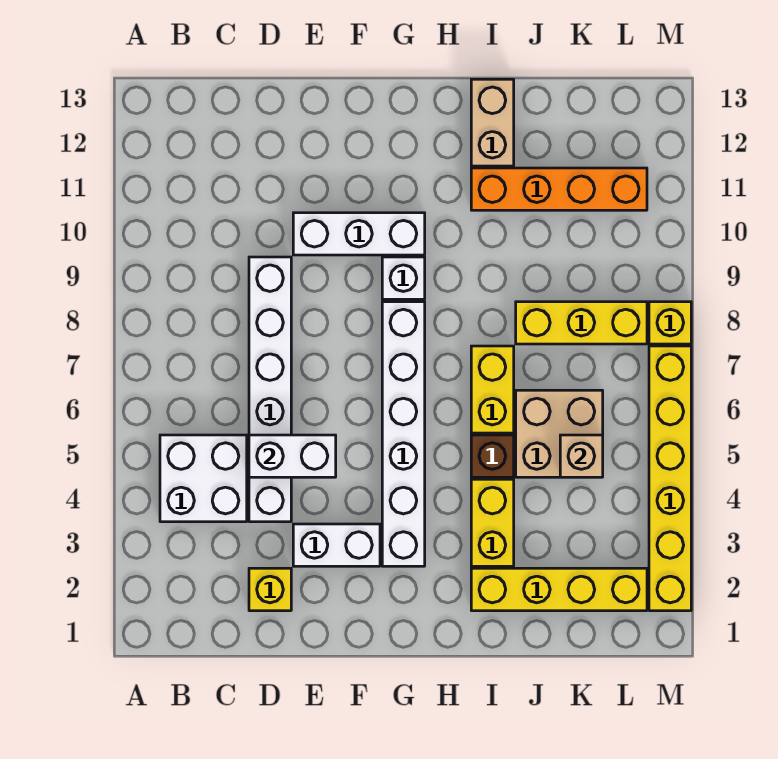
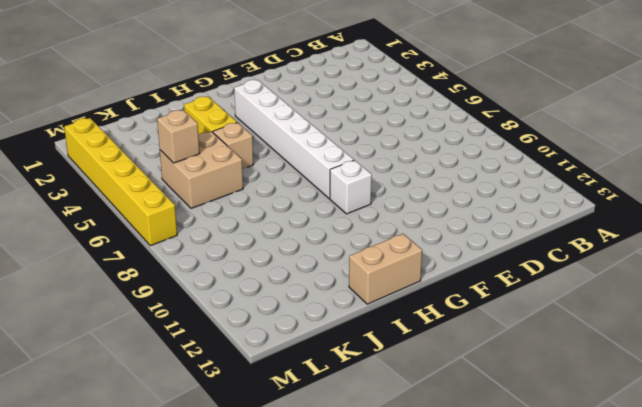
tan brick H13:I13 level 1 -> tan brick I12:I13 level 1
tan brick I5 level 1 -> brown brick I5 level 1
none -> white brick B4:C5 level 1
none -> yellow brick D2 level 1
none -> white brick D4:D9 level 1

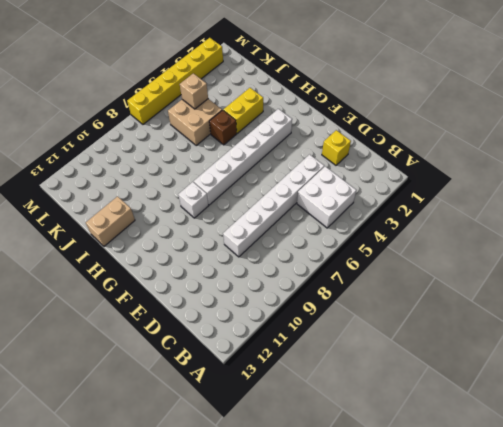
none -> white brick E3:F3 level 1
none -> white brick E10:G10 level 1
none -> yellow brick I2:L2 level 1

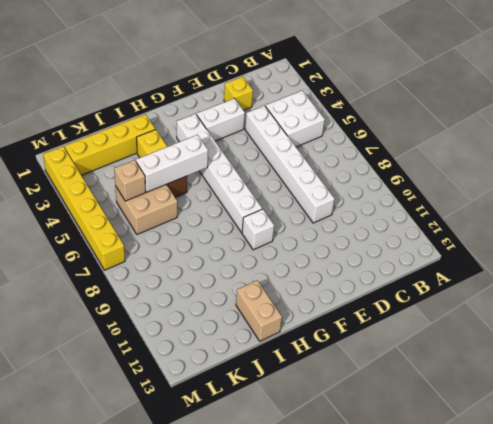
white brick H5:J5 level 2 -> white brick E10:G10 level 1
none -> yellow brick I6:I7 level 1
none -> orange brick I11:L11 level 1
none -> yellow brick J8:L8 level 1

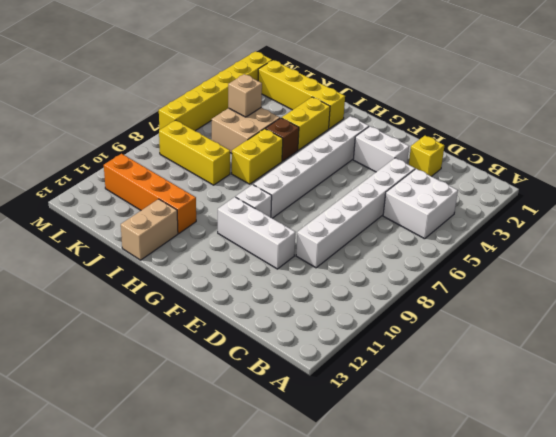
none -> yellow brick M8 level 1
none -> white brick D5:E5 level 2

